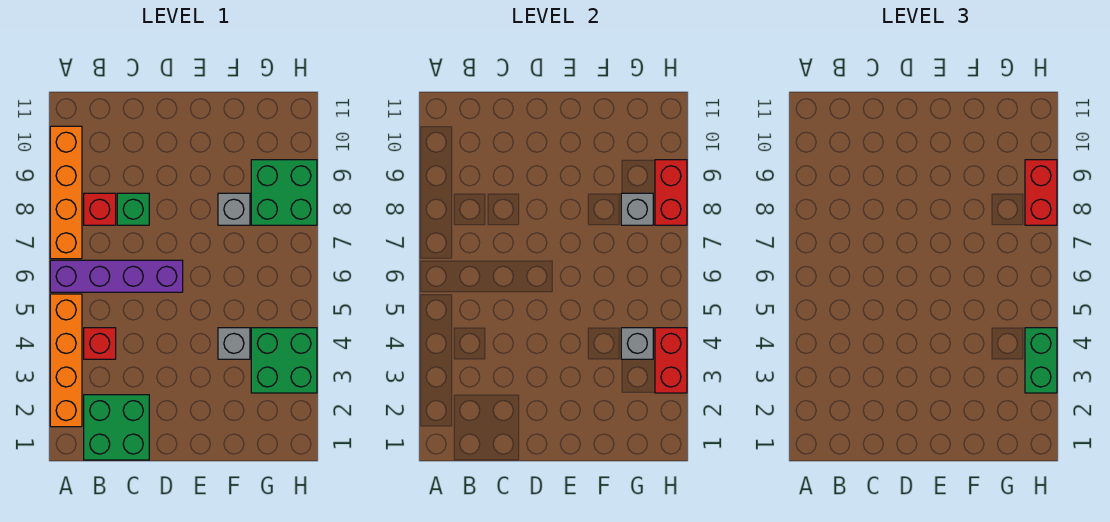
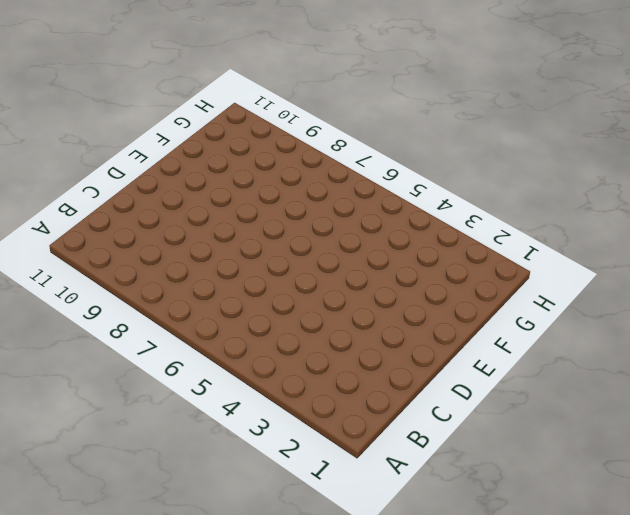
none -> orange brick A2:A5 level 1
none -> purple brick A6:D6 level 1
none -> orange brick A7:A10 level 1

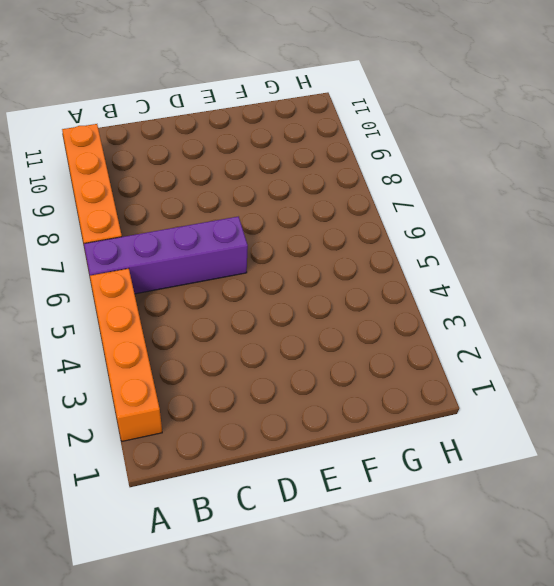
none -> green brick B1:C2 level 1
none -> red brick B4 level 1
none -> red brick B8 level 1

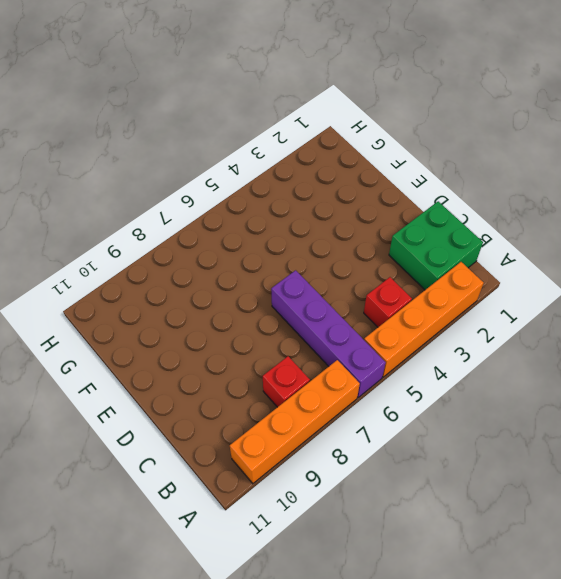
none -> green brick C8 level 1
none -> grey brick F4 level 1
none -> grey brick F8 level 1

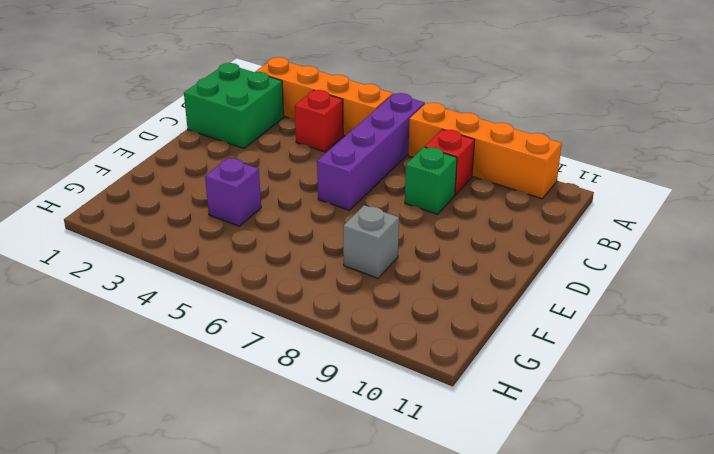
purple brick F4 level 1 -> grey brick F4 level 1
none -> green brick G3:H4 level 1
none -> green brick G8:H9 level 1
none -> grey brick G4 level 2

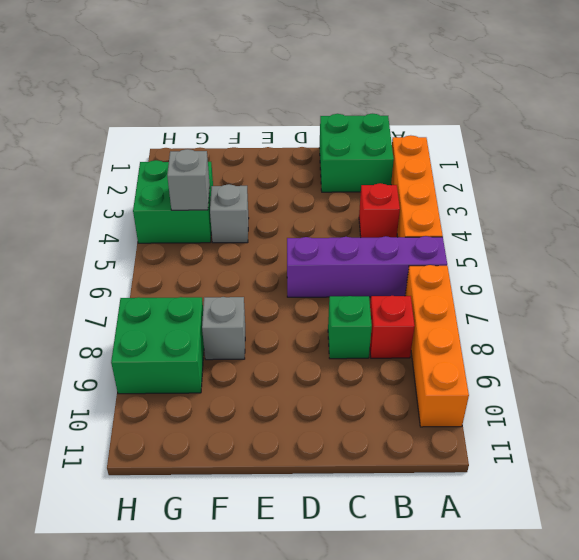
none -> grey brick G8 level 2
none -> red brick H3:H4 level 2
none -> red brick H8:H9 level 2

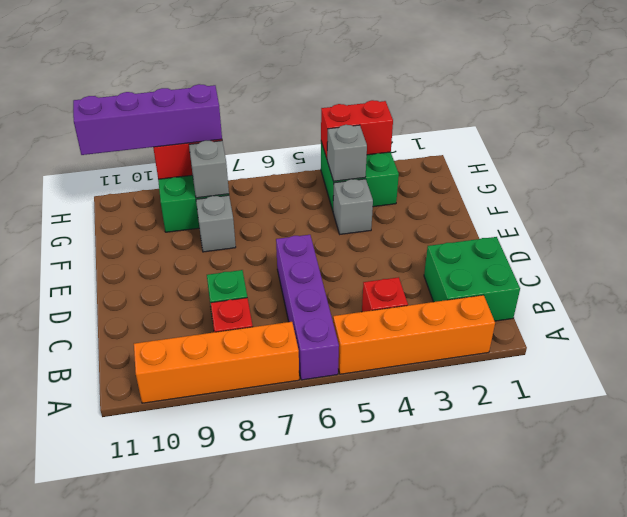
purple brick H8:H11 level 3 -> red brick H8:H9 level 3
none -> green brick H3:H4 level 3

